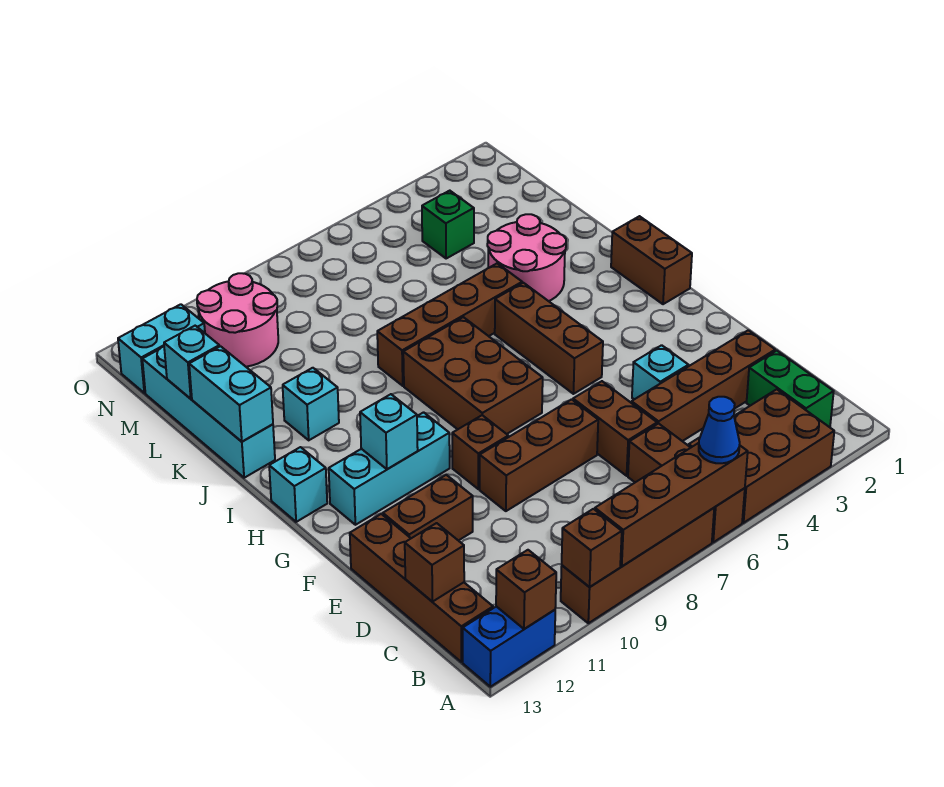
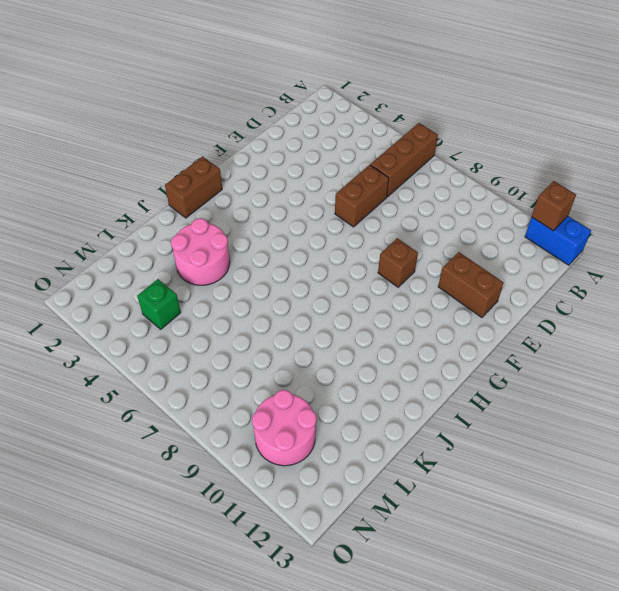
none -> brown brick A3:B5 level 1
none -> brown brick A7:A10 level 1
none -> green brick B2:C2 level 1
none -> brown brick B13:E13 level 1

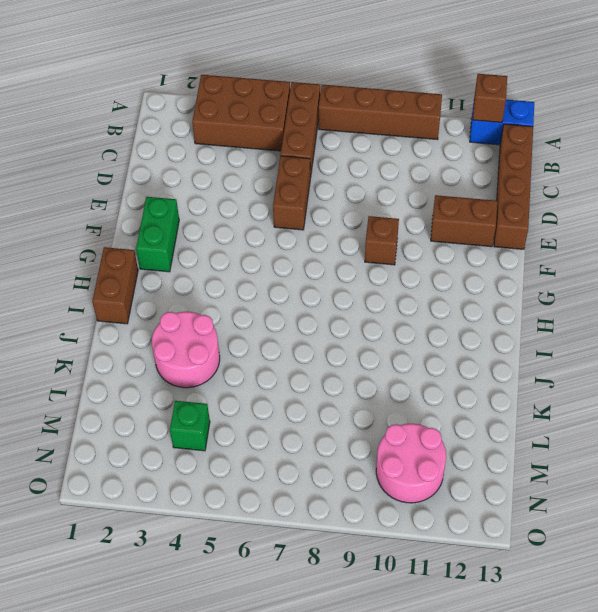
green brick F2:G2 level 1 -> green brick B2:C2 level 1
none -> brown brick D2:D5 level 1
none -> cyan brick E4 level 1
none -> brown brick E7:E9 level 1
none -> brown brick G5:I5 level 1

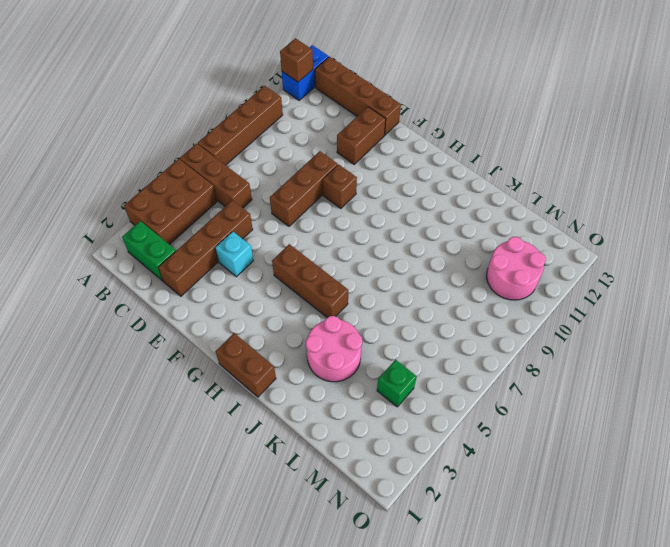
none -> brown brick D6:E6 level 1
none -> brown brick G7:I8 level 1
none -> cyan brick G10:G12 level 1
none -> cyan brick H13 level 1

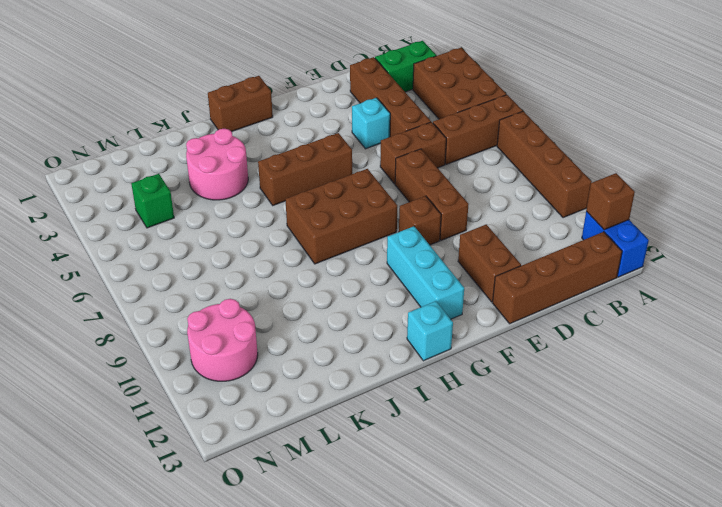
none -> brown brick J5:J8 level 1
none -> cyan brick J11 level 1
none -> cyan brick J13:M13 level 1
none -> cyan brick N12:N13 level 1

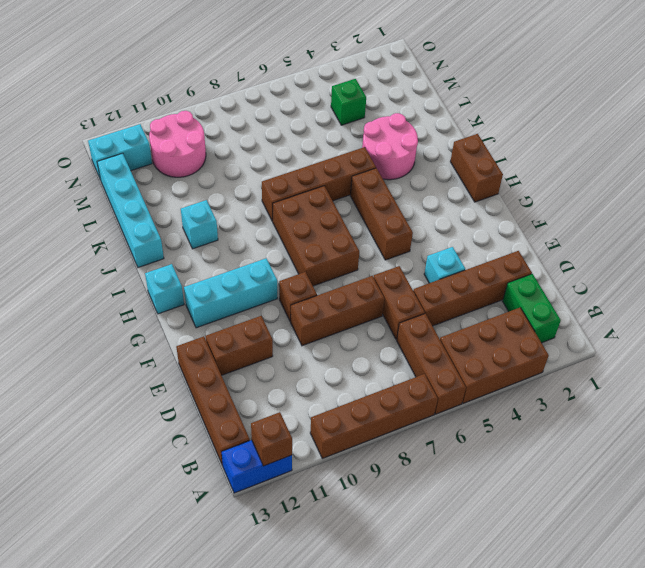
none -> brown brick A6:A9 level 2
none -> brown brick A10 level 2
none -> brown brick C13 level 2
none -> cyan brick G11 level 2

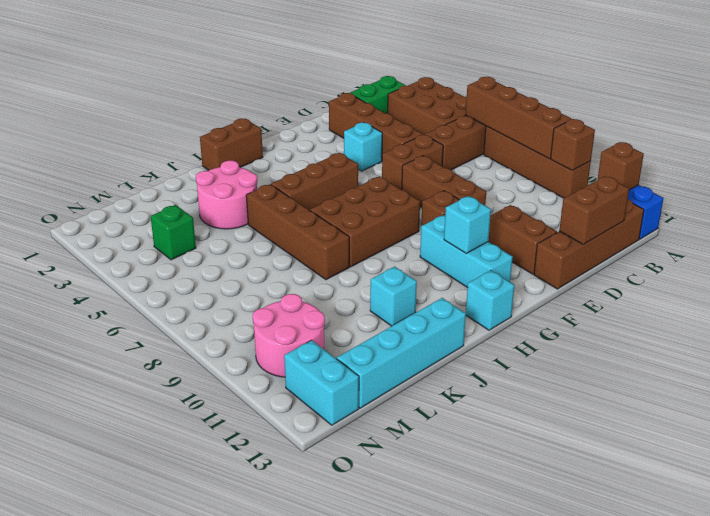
brown brick C13:D13 level 2 -> brown brick C13 level 2
none -> cyan brick J13:K13 level 2
none -> cyan brick L13 level 2
none -> blue cone A6 level 3

